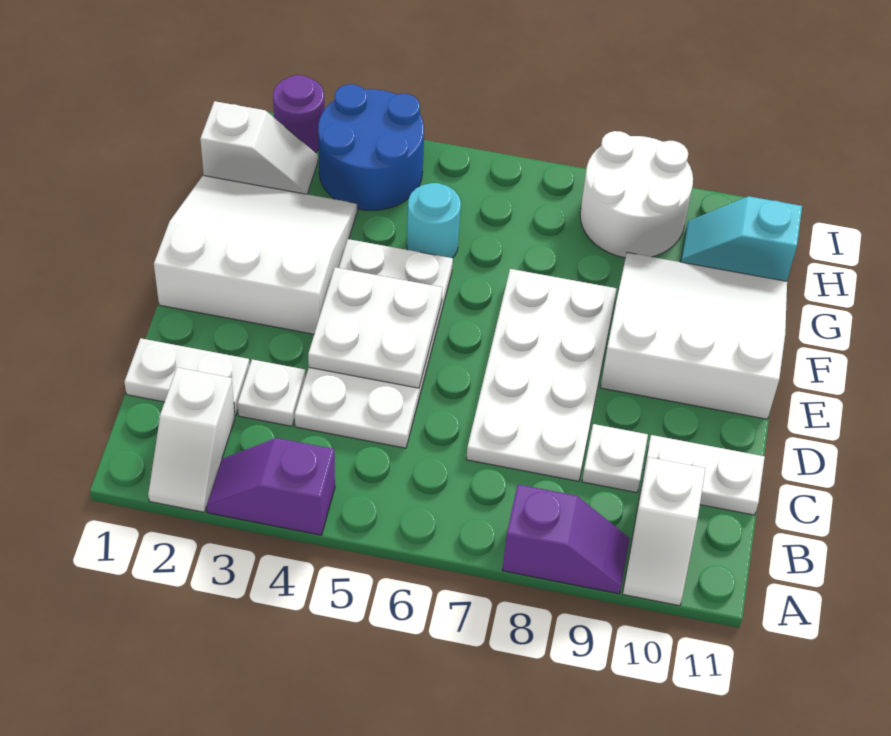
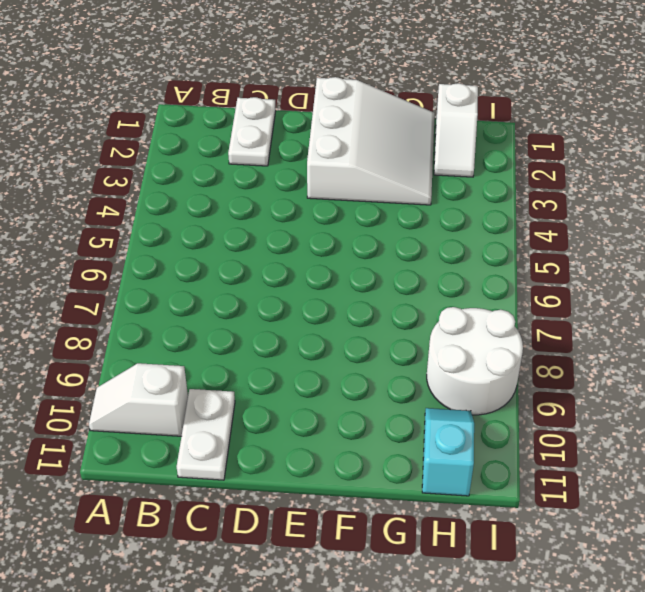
none -> white slope A2:B2 level 1 top B
none -> purple slope A3:A4 level 1 top 4
none -> purple slope A8:A9 level 1 top 8

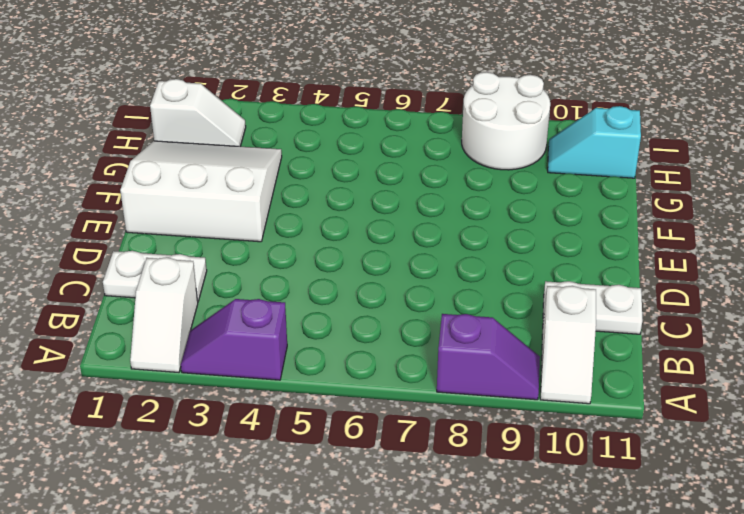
none -> white plate C3 level 1
none -> white plate C4:F5 level 1
none -> white plate C7:F8 level 1

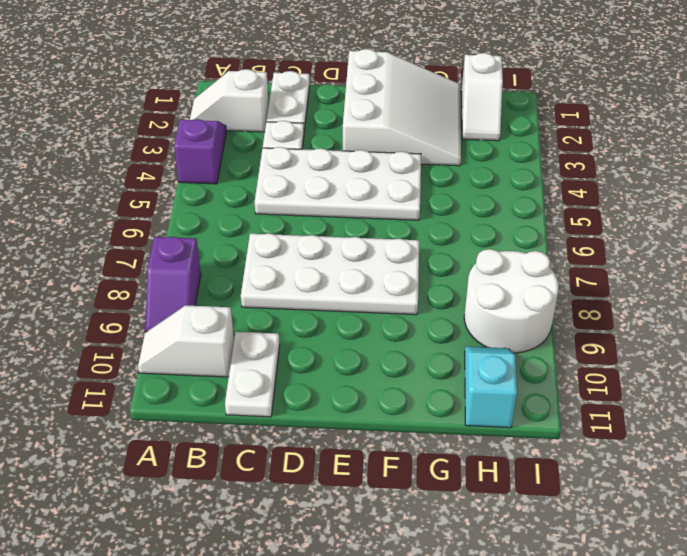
none -> white plate C9 level 1
none -> white slope E9:G11 level 1 top E
none -> cyan round brick G5 level 1

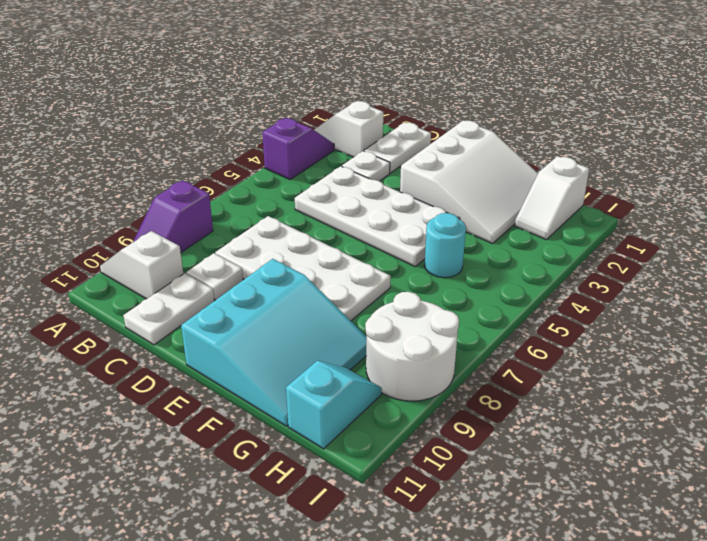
cyan slope E9:G11 level 1 top E -> white slope E9:G11 level 1 top E
none -> blue round brick H3:I4 level 1
none -> purple round brick I2 level 1
none -> white plate D4:E5 level 2

